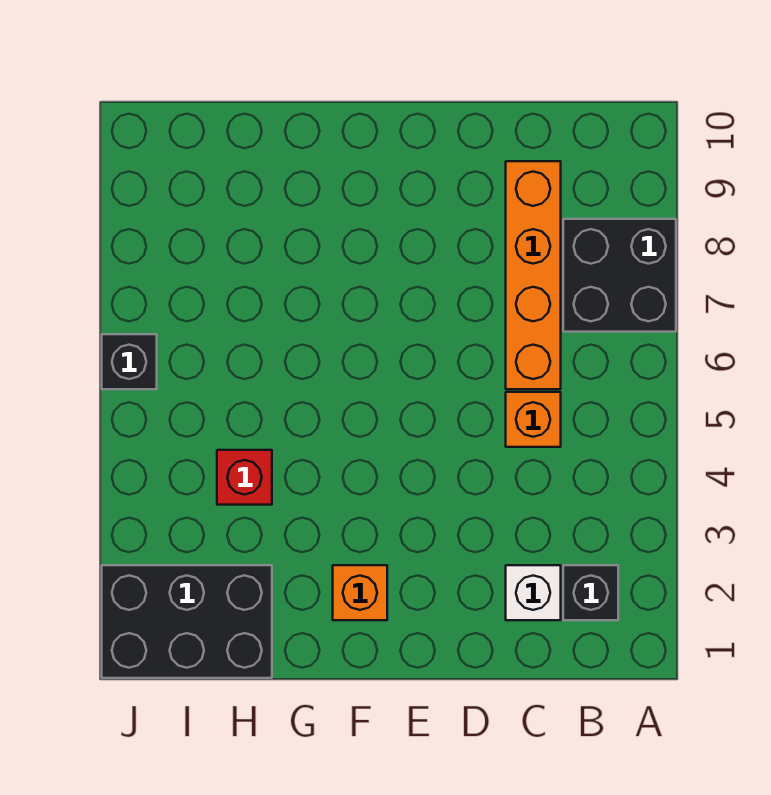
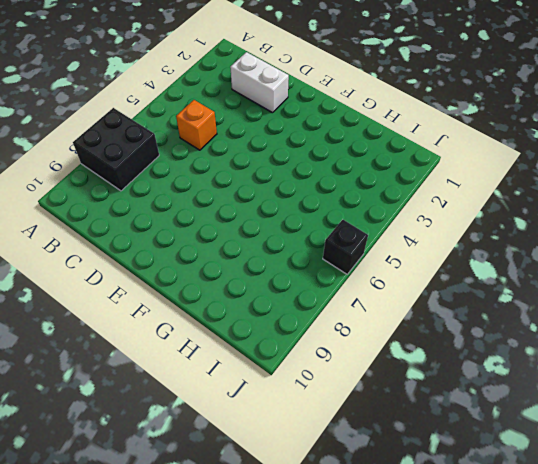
white brick C2:D2 level 1 -> white brick C2 level 1
none -> black brick B2 level 1
none -> orange brick C6:C9 level 1

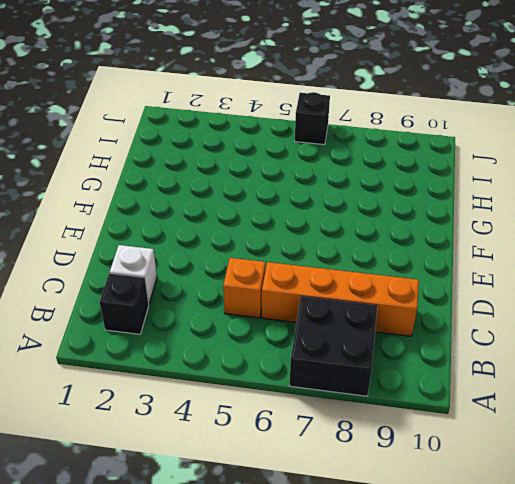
none -> orange brick F2 level 1
none -> black brick H1:J2 level 1

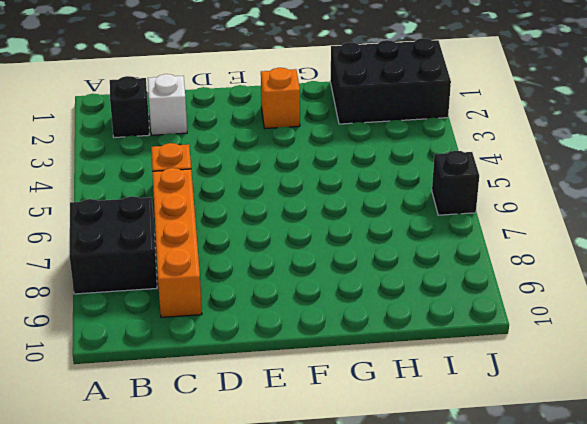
none -> red brick H4 level 1

